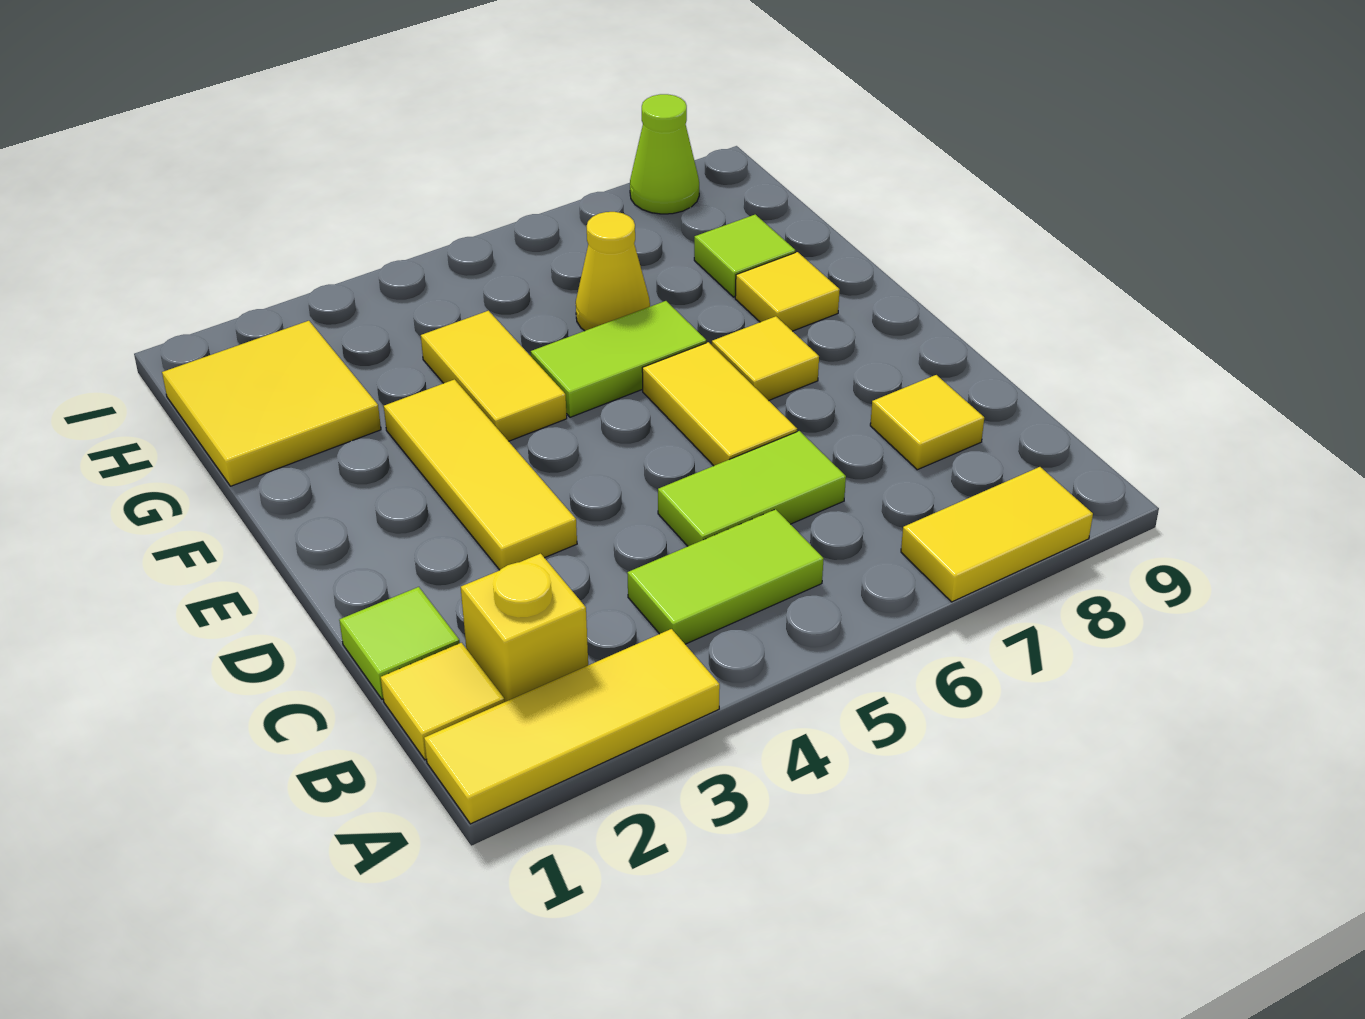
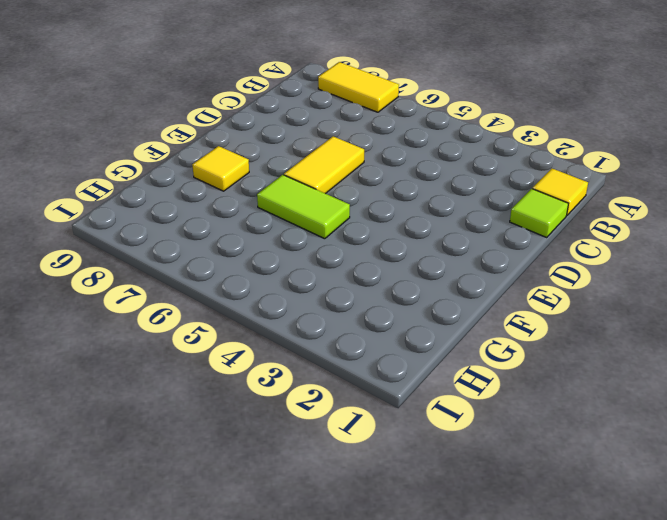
none -> yellow tile A1:A3 level 1
none -> yellow brick B2 level 1
none -> lime tile B4:B5 level 1

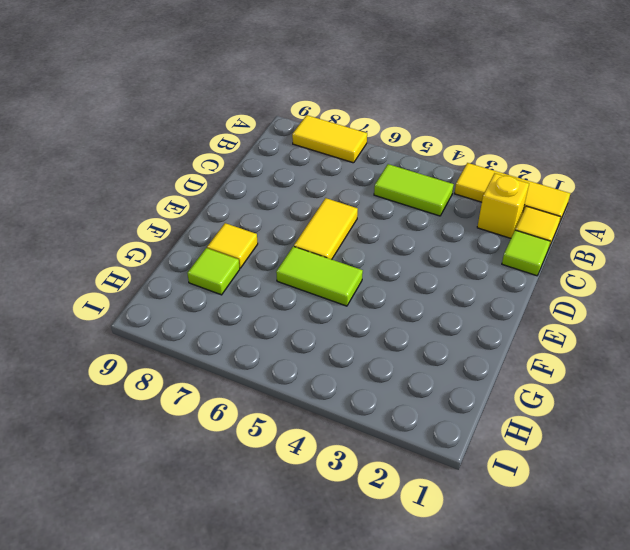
none -> lime tile C5:C6 level 1
none -> yellow tile C8 level 1
none -> yellow tile D3:F3 level 1

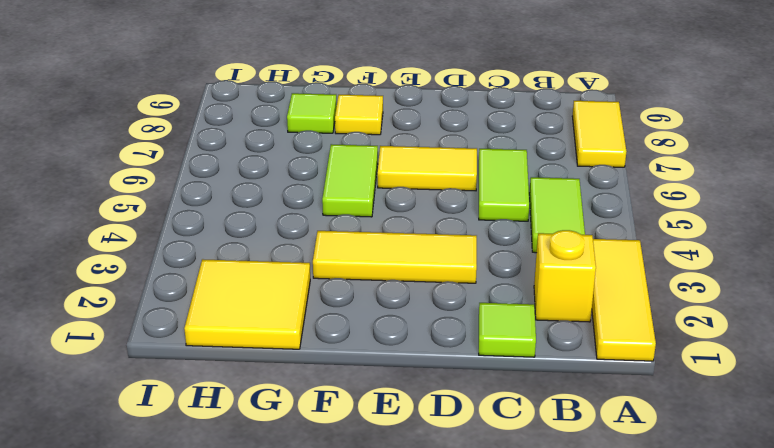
none -> yellow tile B1 level 1
none -> yellow tile C8 level 1
none -> yellow tile E7 level 1

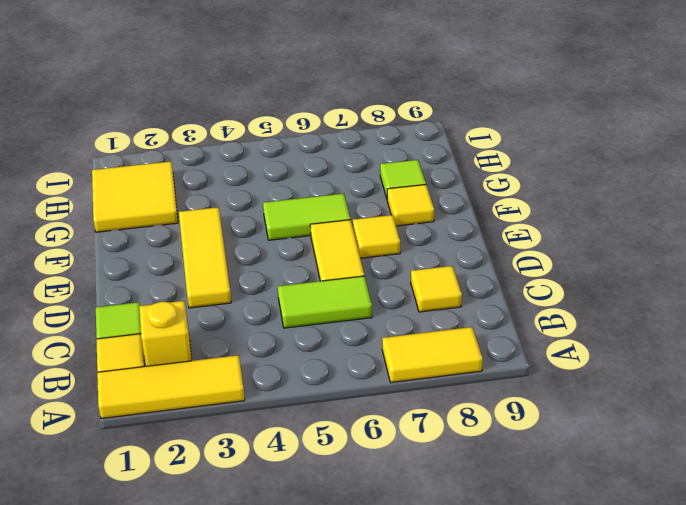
none -> lime tile B4:B5 level 1
none -> yellow tile F4:G4 level 1
none -> yellow cone G6 level 1

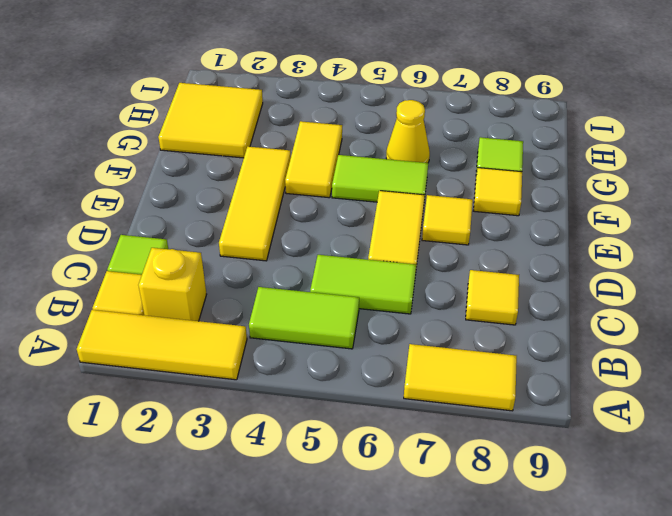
none -> lime cone I8 level 1

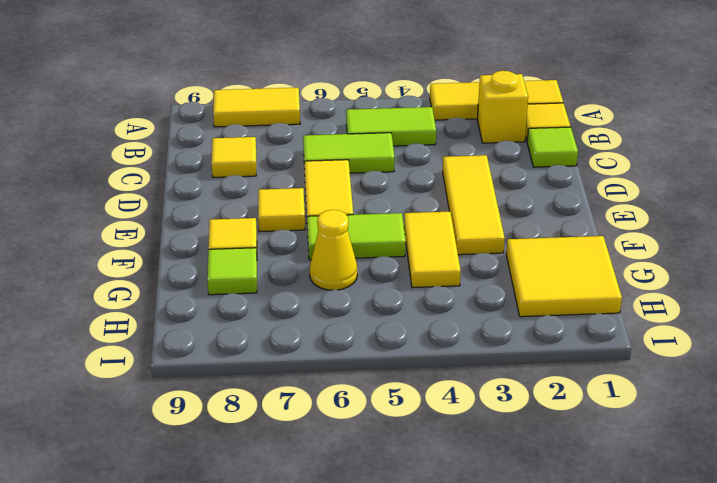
none -> lime cone I8 level 1

